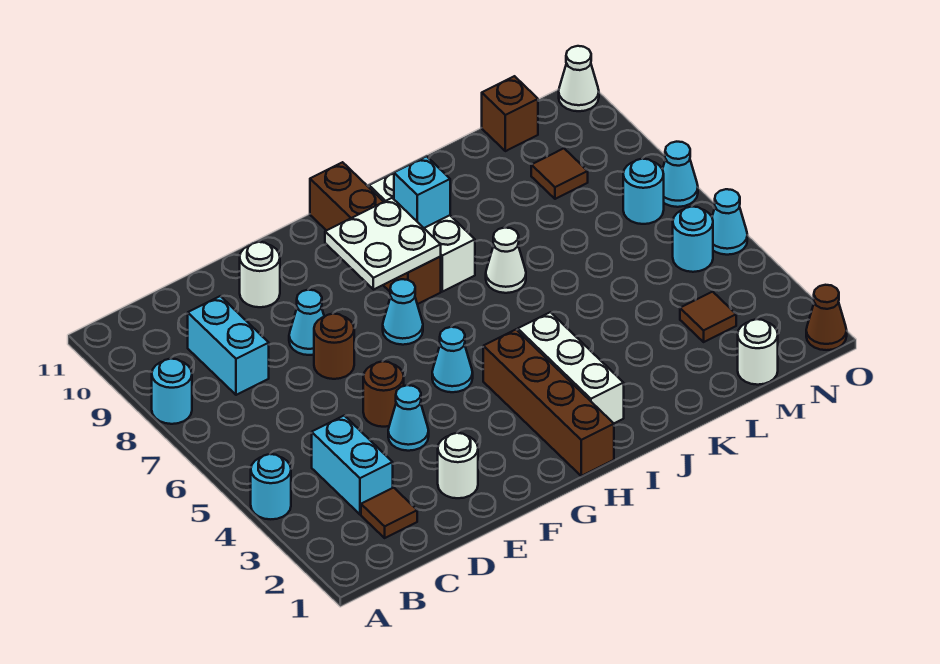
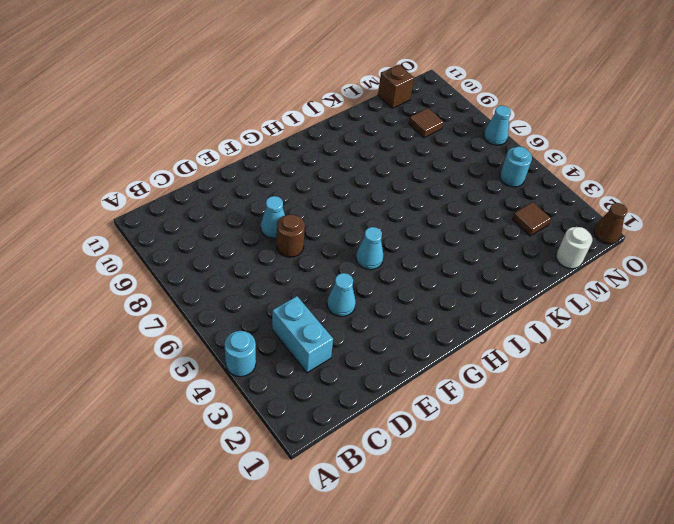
none -> cyan round brick A8 level 1
none -> brown tile C2 level 1
none -> cyan brick C8:C9 level 1
none -> white round brick E2 level 1

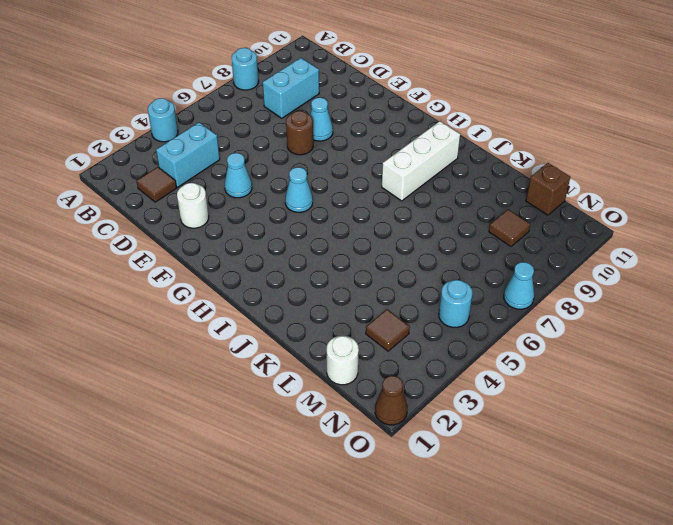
none -> brown round brick E5 level 1
none -> white round brick E10 level 1
none -> cyan cone G7 level 1
none -> brown brick H1:H4 level 1

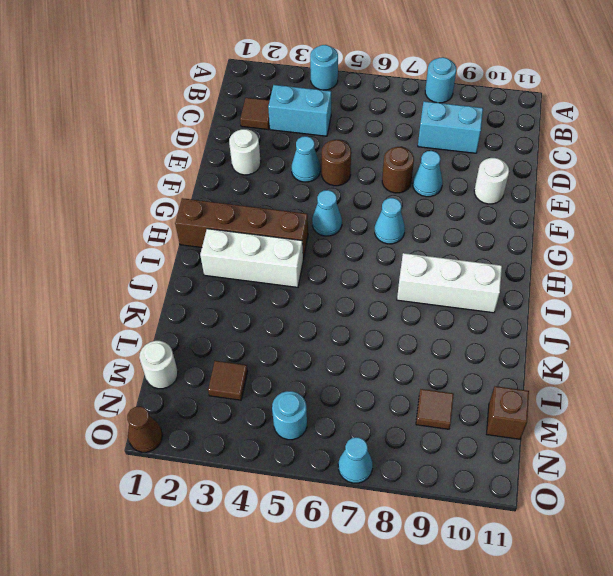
none -> brown brick H8:H11 level 1
none -> white cone J7 level 1
none -> cyan round brick N7 level 1
none -> cyan cone O5 level 1

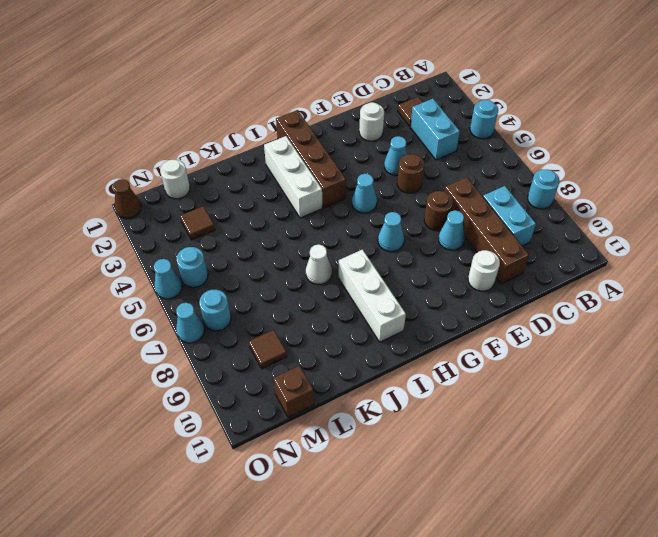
brown brick D7:D10 level 1 -> brown brick H8:H11 level 1
none -> white cone O11 level 1
none -> white plate G8:H9 level 2
none -> cyan brick I9 level 2

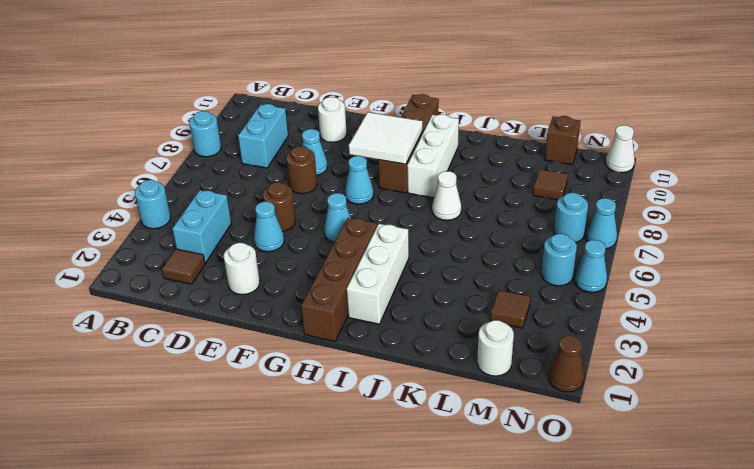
white tile G8:H9 level 2 -> white plate G8:H9 level 2
none -> cyan brick I9 level 2

